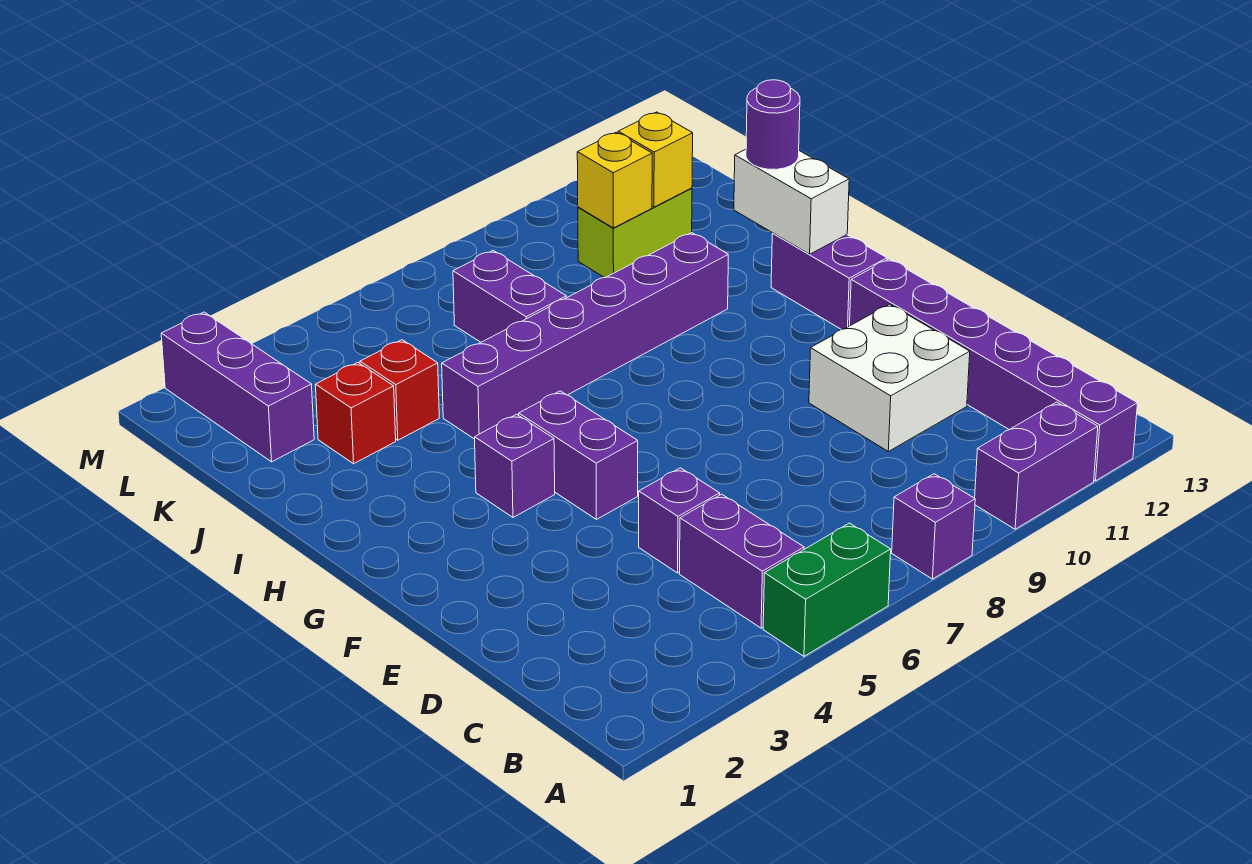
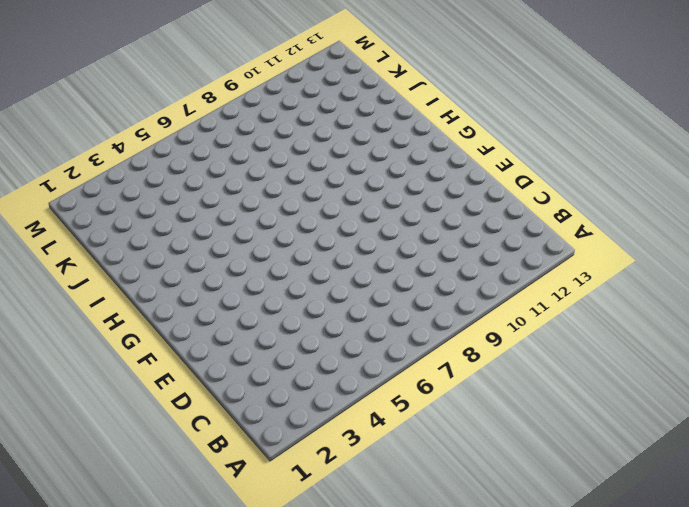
none -> green brick A5:A6 level 1
none -> purple brick A8 level 1
none -> purple brick A10:A11 level 1

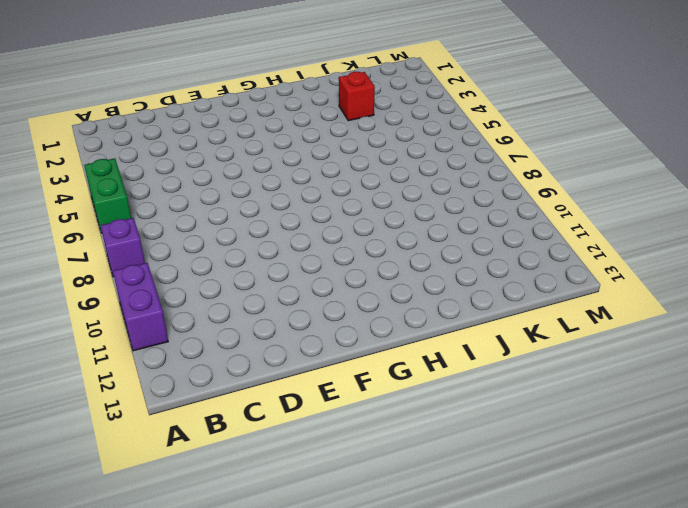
none -> purple brick A12:F12 level 1
none -> purple brick B5:C5 level 1
none -> purple brick D5 level 1

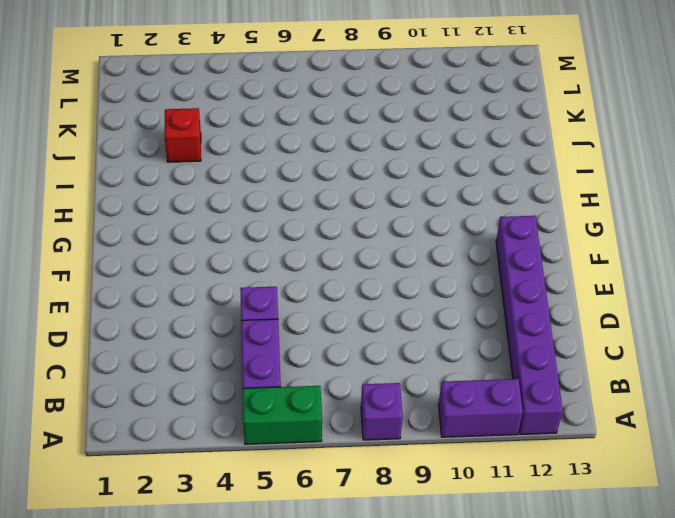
none -> white brick D10:E11 level 1
none -> purple brick F5:G5 level 1
none -> purple brick G4 level 1

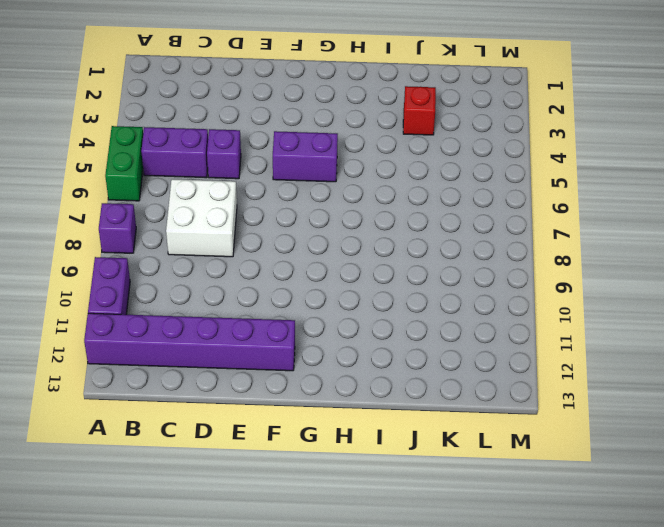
white brick C7:D8 level 1 -> white brick D10:E11 level 1
none -> purple brick G4 level 1
none -> purple brick G12:H12 level 1
none -> purple brick I5:I10 level 1

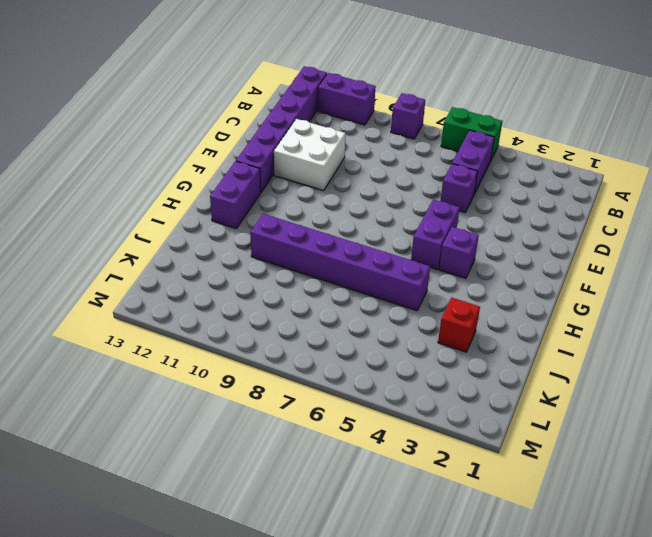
none -> red brick J4 level 1
none -> purple brick J7:K7 level 1
none -> purple brick K2:M2 level 1

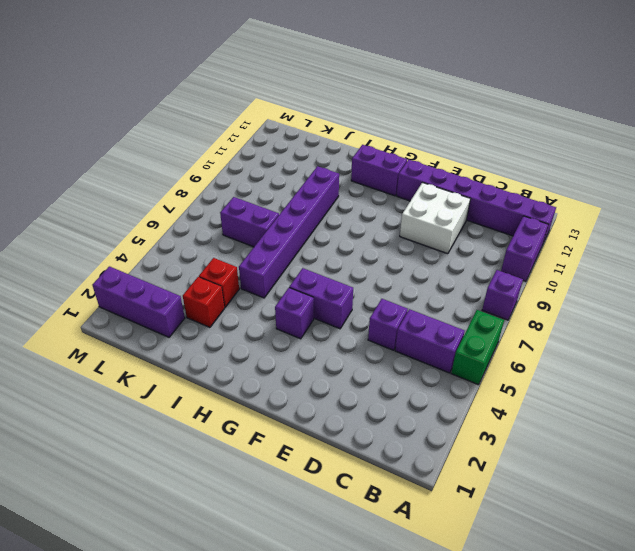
none -> lime brick K10:K11 level 1
none -> white brick H12:I12 level 2
none -> yellow brick K10 level 2

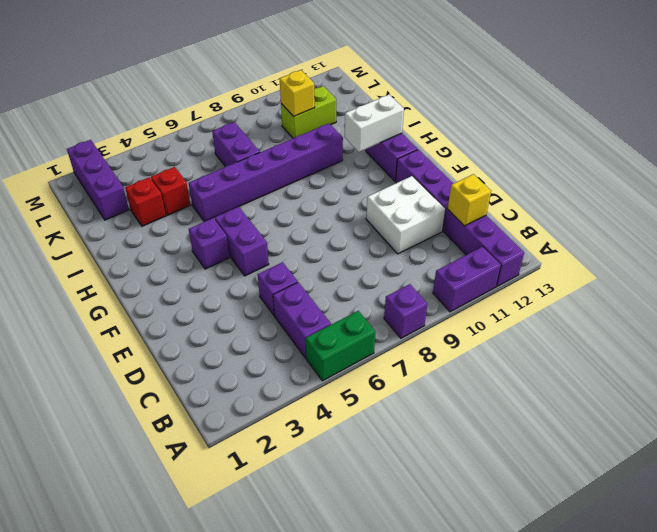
yellow brick C12 level 2 -> yellow brick K11 level 2
white brick H11:H12 level 2 -> white brick H12:I12 level 2
none -> purple round brick I12 level 3

